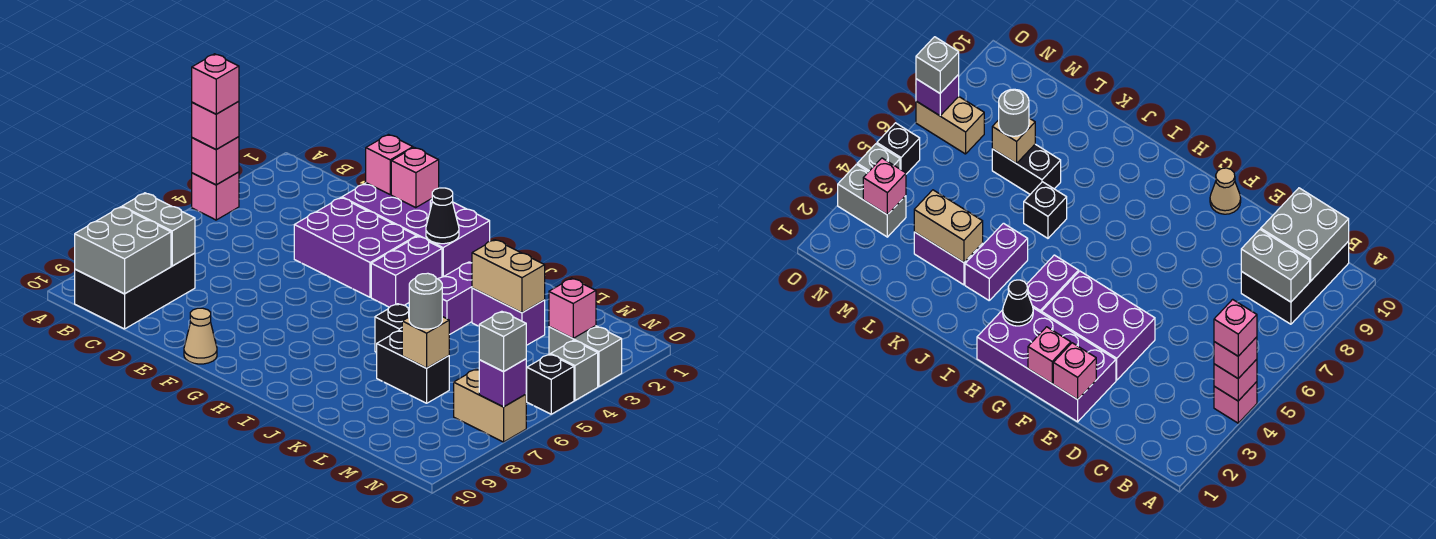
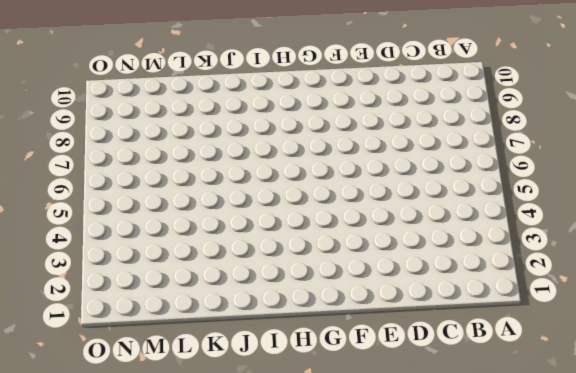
none -> pink brick A4 level 1
none -> black brick B8:C10 level 1
none -> purple brick E1:H2 level 1

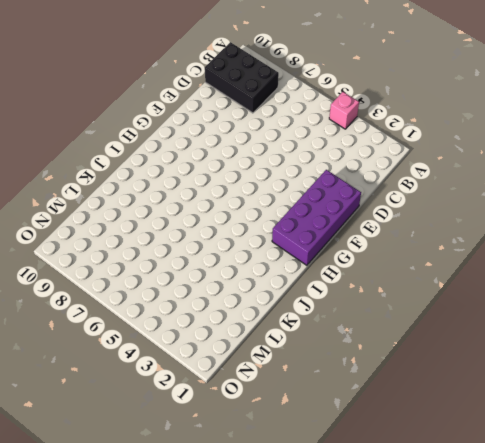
none -> purple brick E3:G4 level 1
none -> tan cone F10 level 1
none -> purple brick H3:H4 level 1

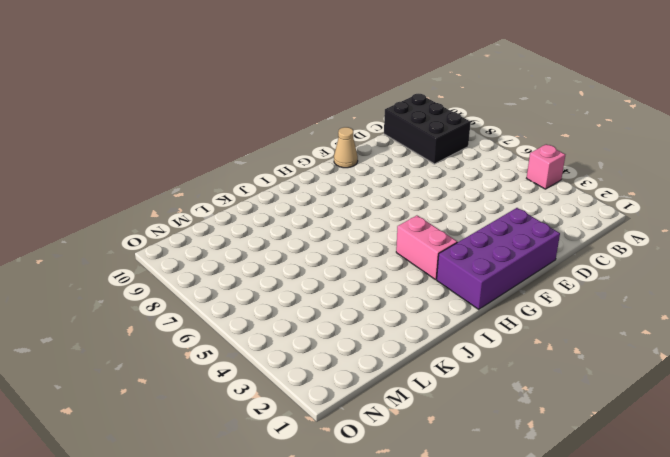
pink brick H3:H4 level 1 -> purple brick H3:H4 level 1
none -> purple brick E3:G4 level 1
none -> purple brick J3:J4 level 1
none -> black brick J6 level 1

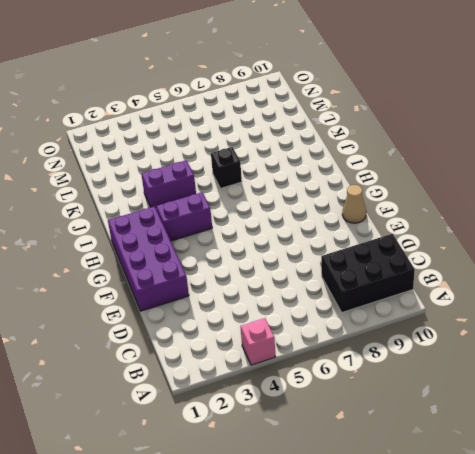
none -> purple brick E3:G4 level 1
none -> purple brick K3:L3 level 1
none -> black brick K7:L7 level 1

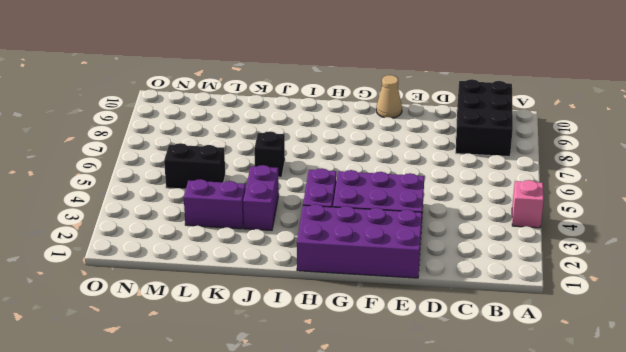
black brick L5:M5 level 1 -> black brick K7:L7 level 1
none -> grey brick N3:O3 level 1
none -> tan brick N7:O7 level 1
none -> grey brick O4 level 1

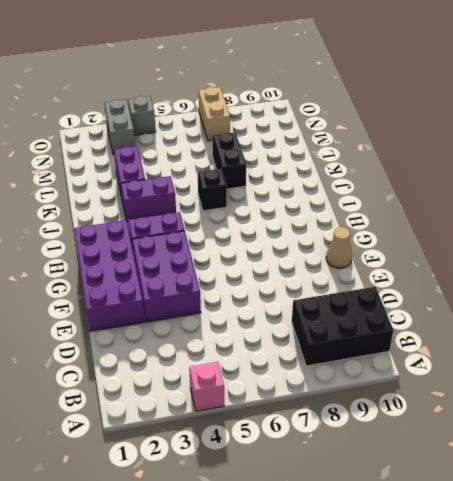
none -> black brick O5 level 1
none -> pink brick A4 level 2
none -> grey brick B8:C8 level 2

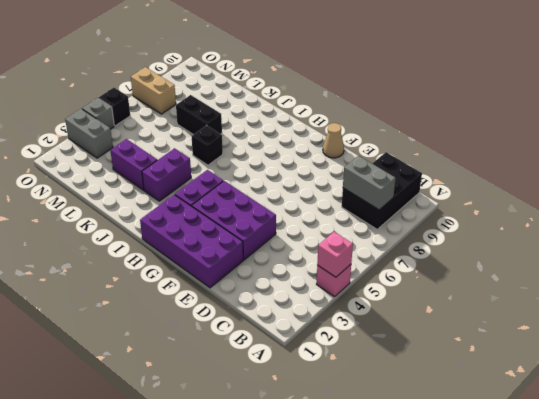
none -> grey brick B9:C10 level 2
none -> pink brick E1 level 2
none -> pink brick F1 level 2

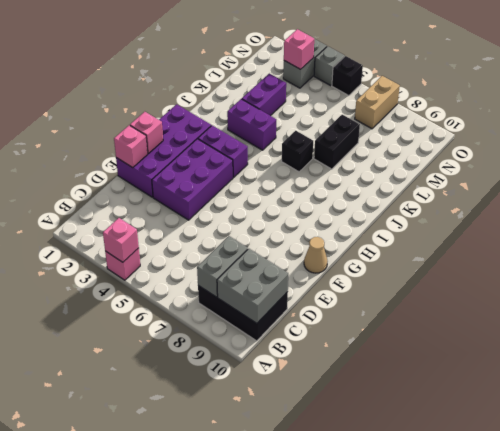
none -> black cone H2 level 2
none -> tan brick K3:L3 level 2
none -> tan brick L7 level 2

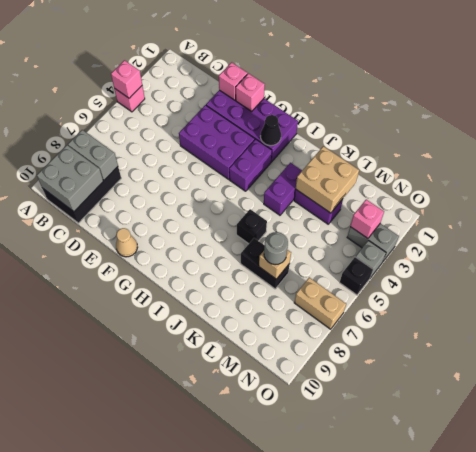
tan brick K2:L3 level 2 -> tan brick K3:L3 level 2
none -> purple brick O7 level 2
none -> pink brick A4 level 3
none -> grey brick O7 level 3

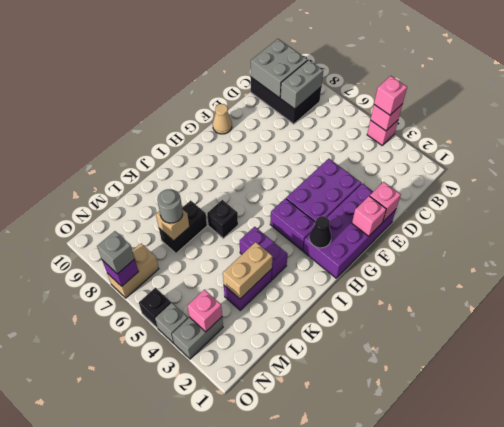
none -> pink brick A4 level 4

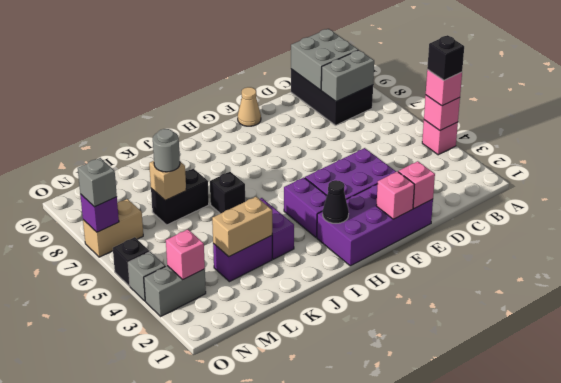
black brick A4 level 4 -> pink brick A4 level 4

